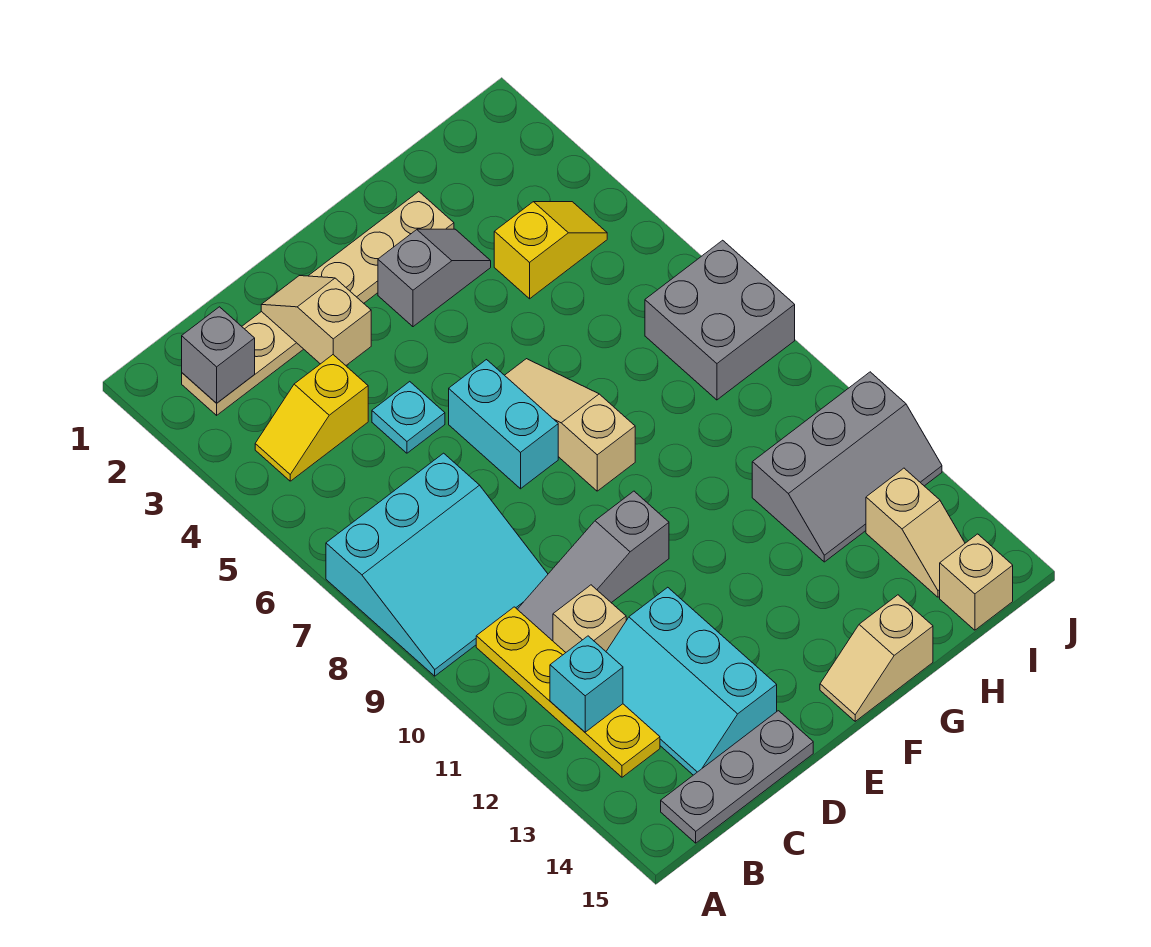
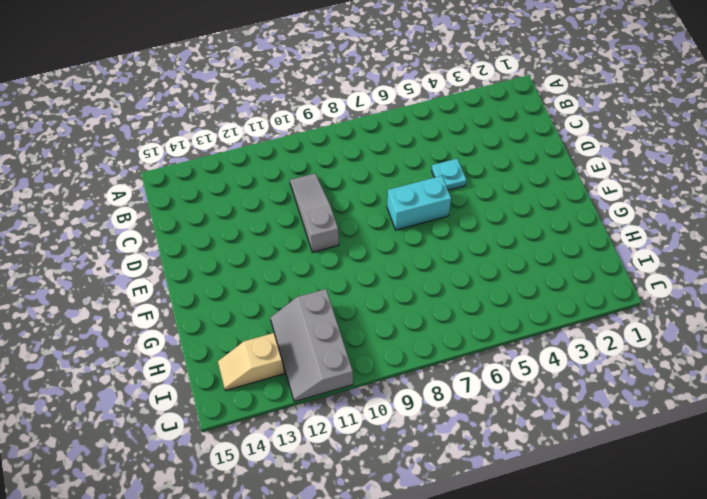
none -> cyan slope A7:C9 level 1 top 7
none -> tan plate B2:G2 level 1
none -> yellow slope B4:C4 level 1 top C

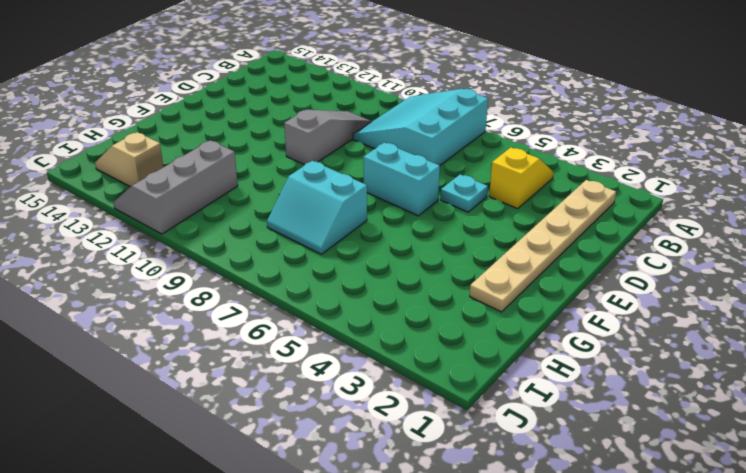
cyan slope G7:H8 level 1 top G -> none
none -> yellow plate B10:B13 level 1
none -> grey plate B15:D15 level 1
none -> tan brick C11 level 1

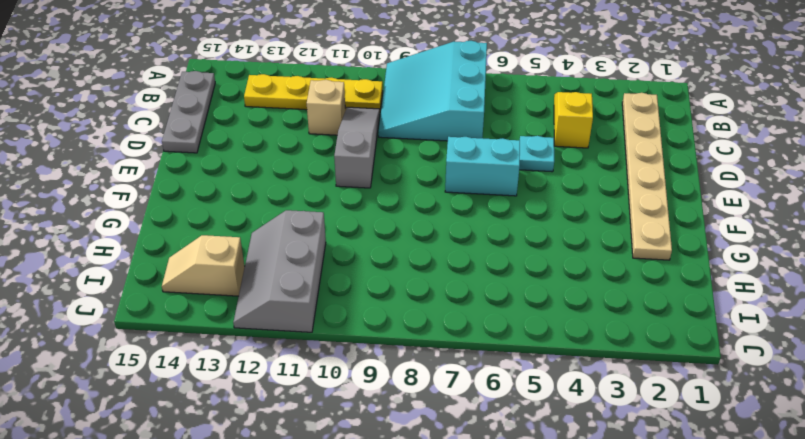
none -> cyan slope C12:D14 level 1 top D
none -> grey slope F3:G3 level 1 top F
none -> tan slope F6:F8 level 1 top 8

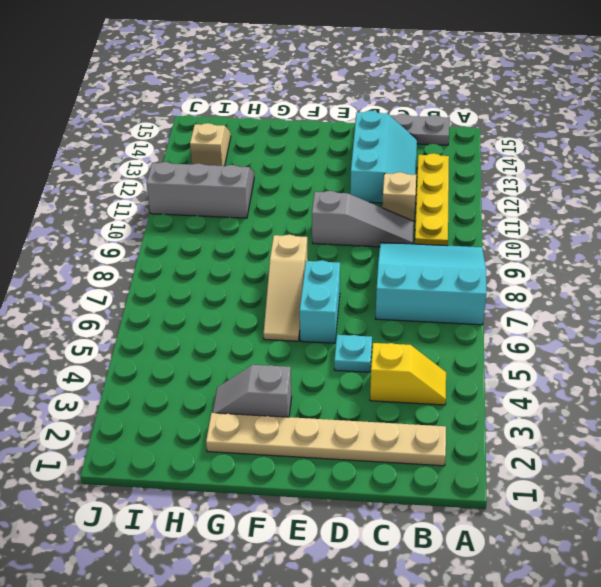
none -> tan slope F15:G15 level 1 top G
none -> yellow slope H4:I4 level 1 top H
none -> grey brick I7:J8 level 1

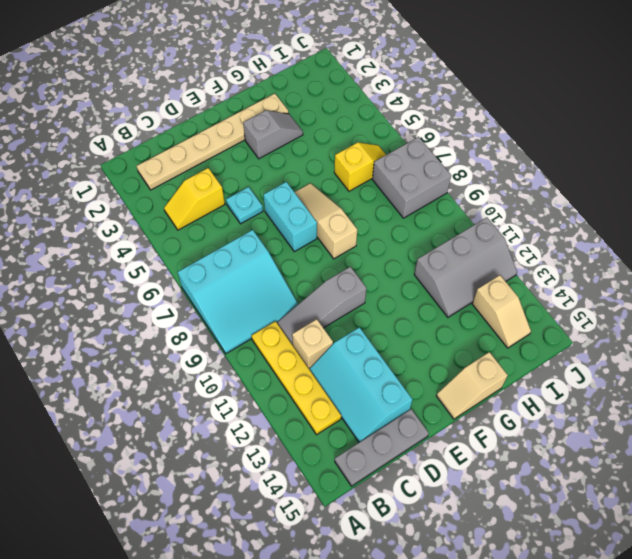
yellow slope H6:I6 level 1 top H -> yellow slope H4:I4 level 1 top H
none -> tan brick I15 level 1
none -> grey brick B2 level 2
none -> cyan brick B12 level 2

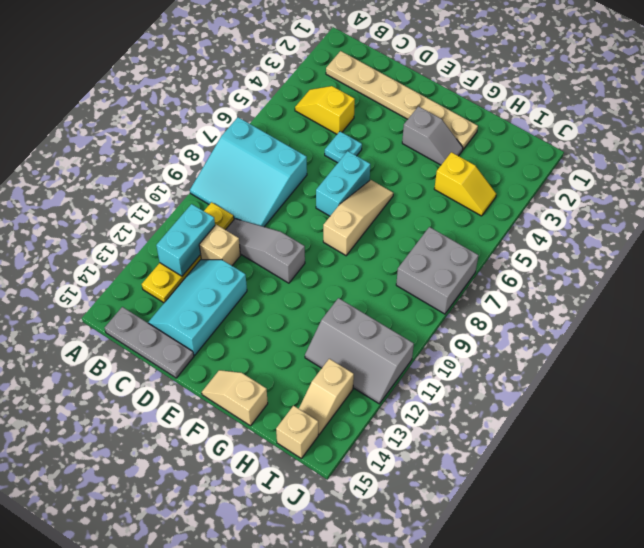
cyan brick B11:B12 level 2 -> cyan brick B12 level 2
none -> grey brick B2 level 2
none -> tan slope D2:D3 level 2 top 3

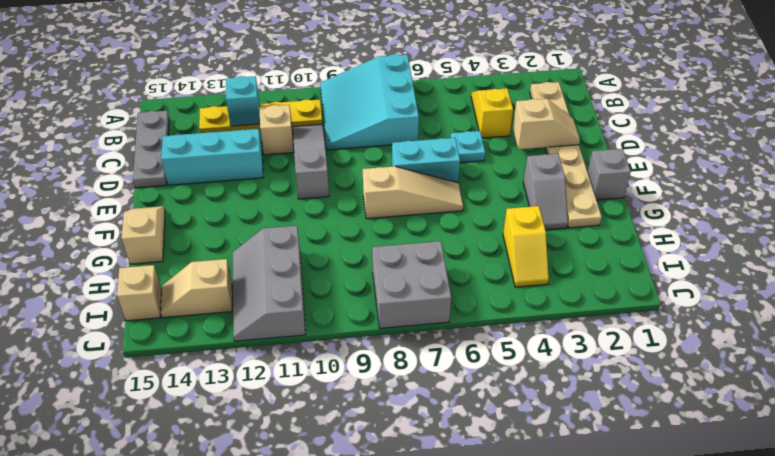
grey brick F1 level 1 -> grey brick B2 level 2

